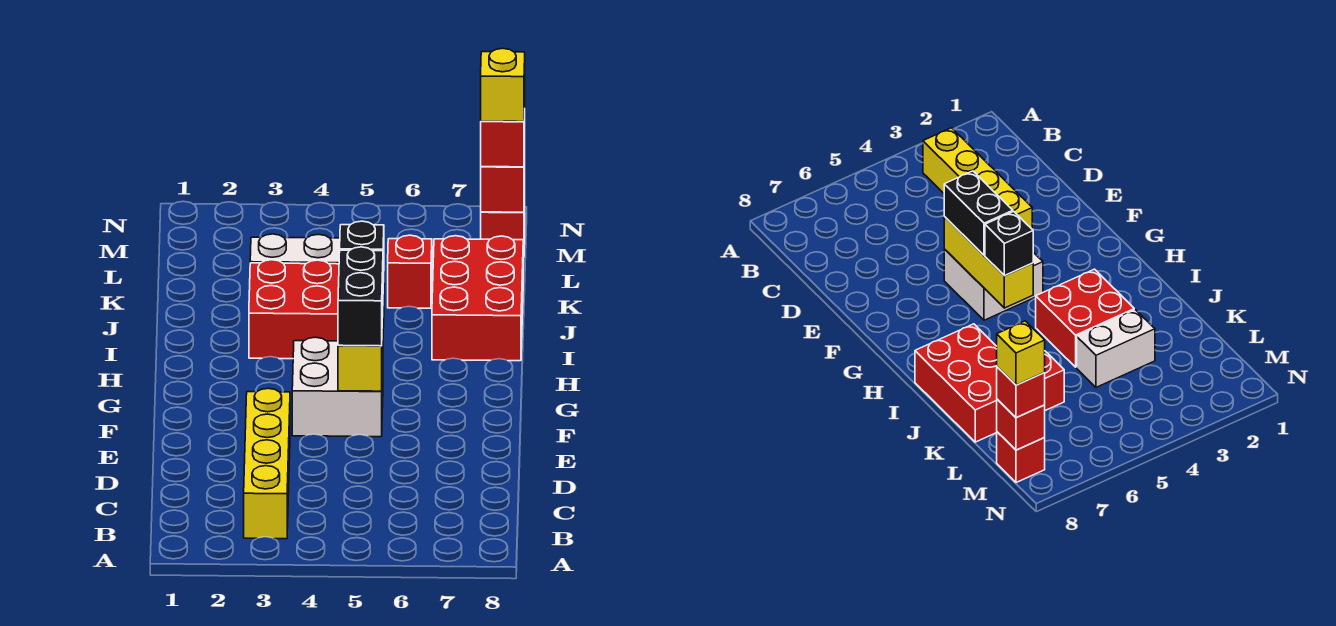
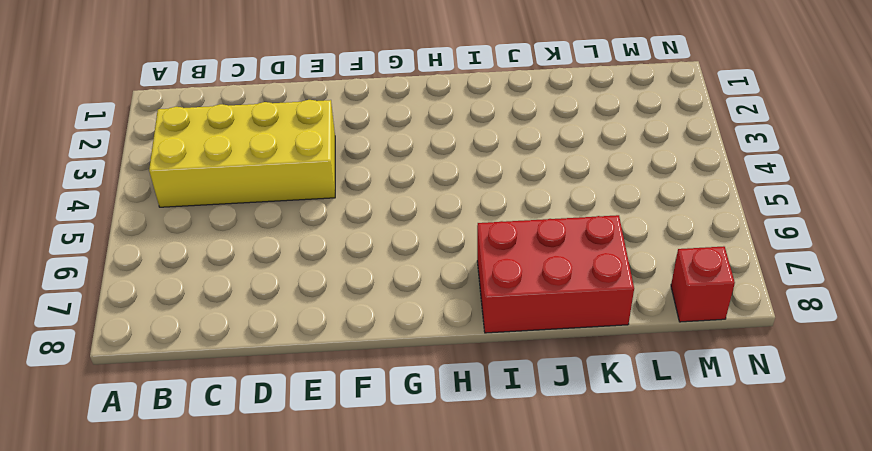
yellow brick B3:E4 level 1 -> yellow brick B3:E3 level 1
none -> white brick F4:G5 level 1
none -> red brick I3:J4 level 1
none -> white brick K3:K4 level 1

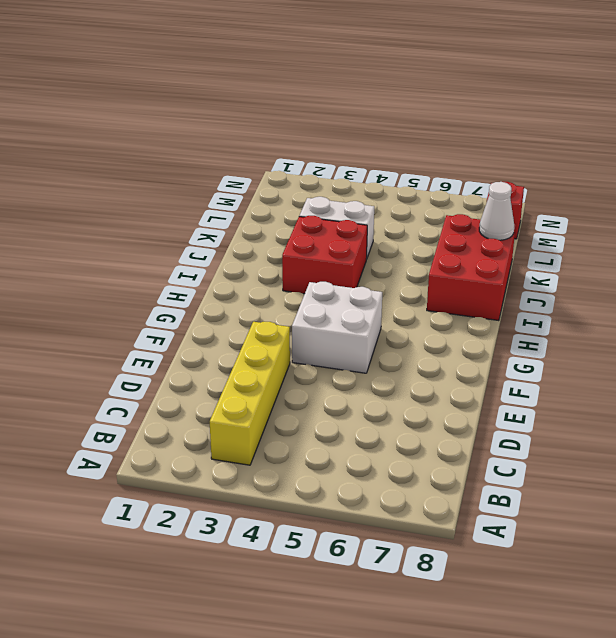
white cone K8 level 2 -> none
none -> red brick K6 level 1
none -> yellow brick F5:H5 level 2
none -> red brick M8 level 2

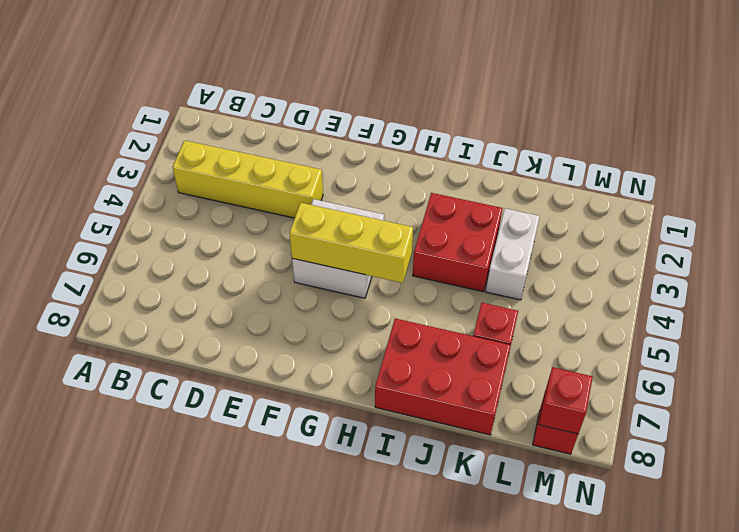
none -> black brick F5:G5 level 3
none -> black brick H5 level 3
none -> red brick M8 level 3

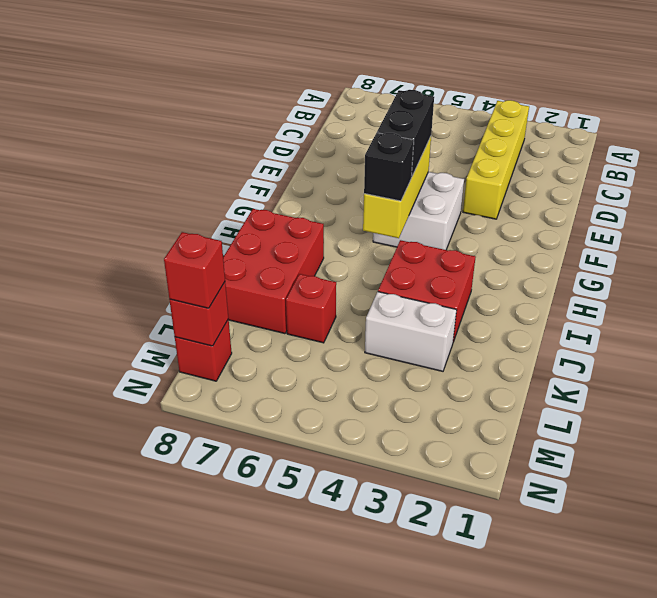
none -> yellow brick M8 level 4

